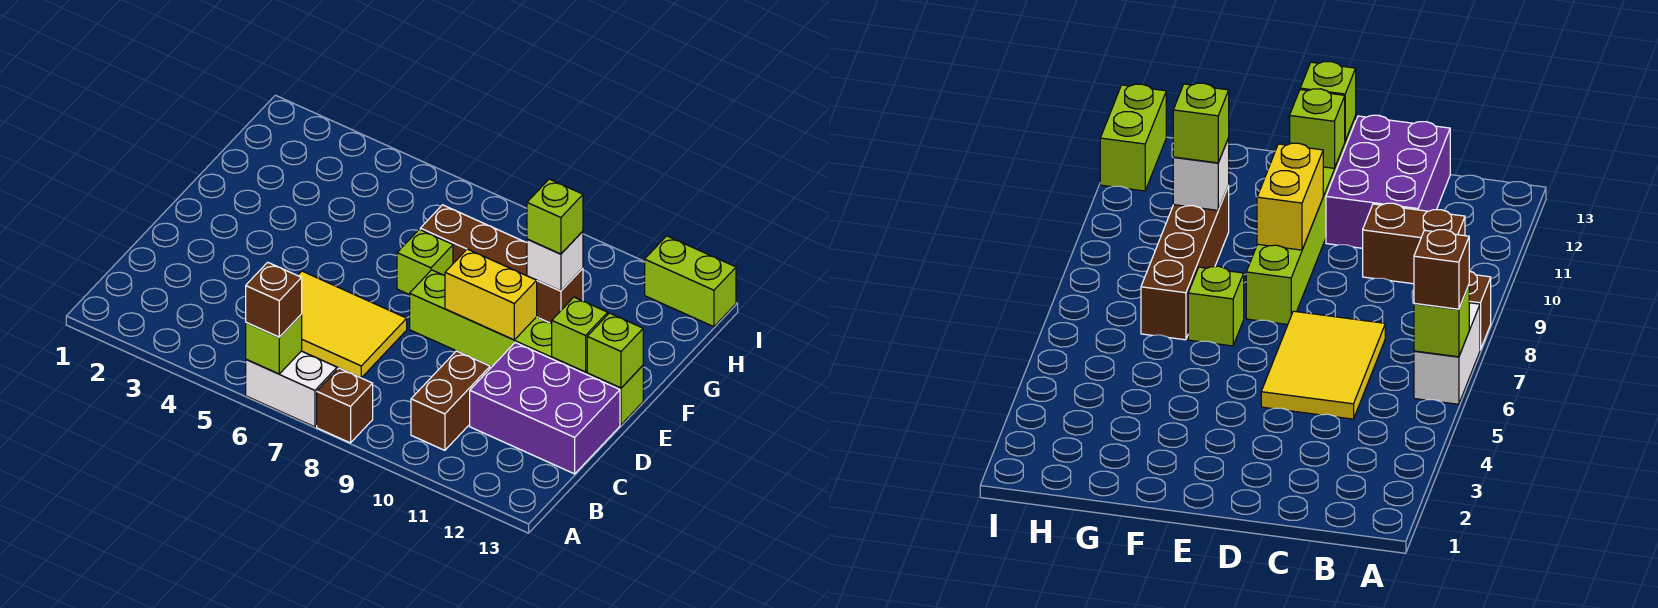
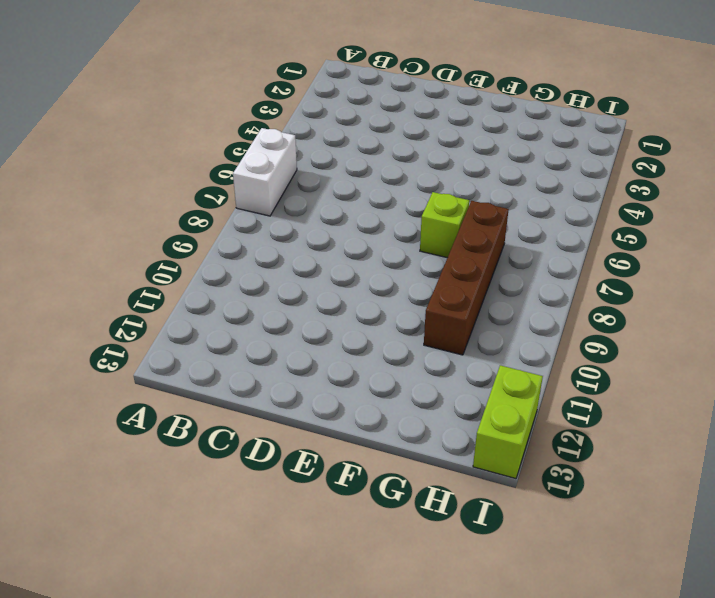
none -> brown brick A8 level 1
none -> brown brick B10:C10 level 1
none -> yellow tile C5:D7 level 1

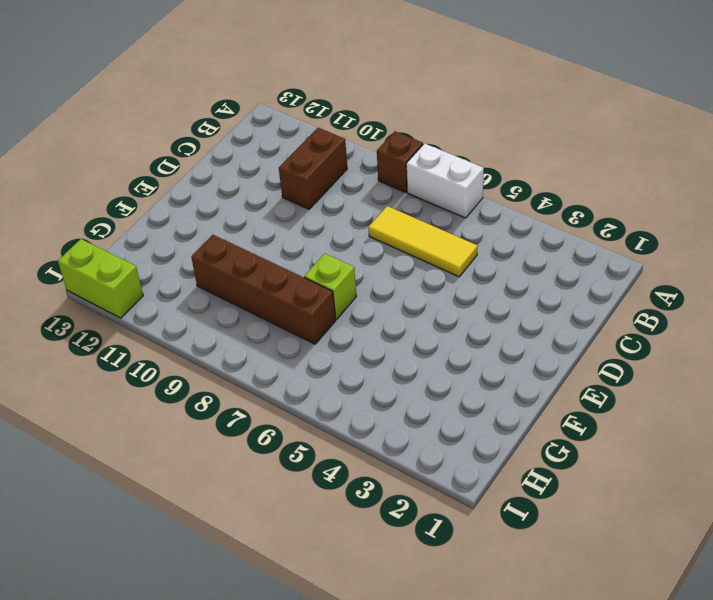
yellow tile C5:C7 level 1 -> yellow tile C5:D7 level 1
none -> purple brick C11:D13 level 1
none -> lime brick E8:E13 level 1
none -> lime brick A6 level 2

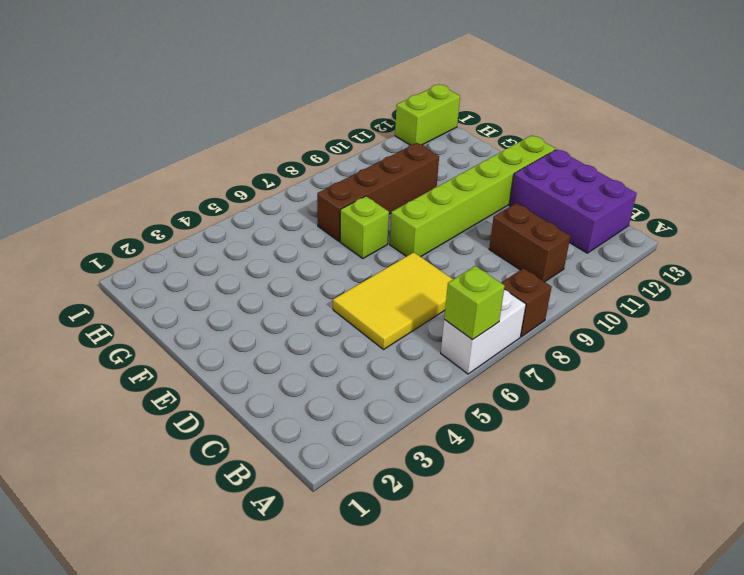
purple brick B12:D13 level 1 -> purple brick C11:D13 level 1
none -> yellow brick E9:E10 level 2
none -> lime brick E12 level 2
none -> lime brick E13 level 2

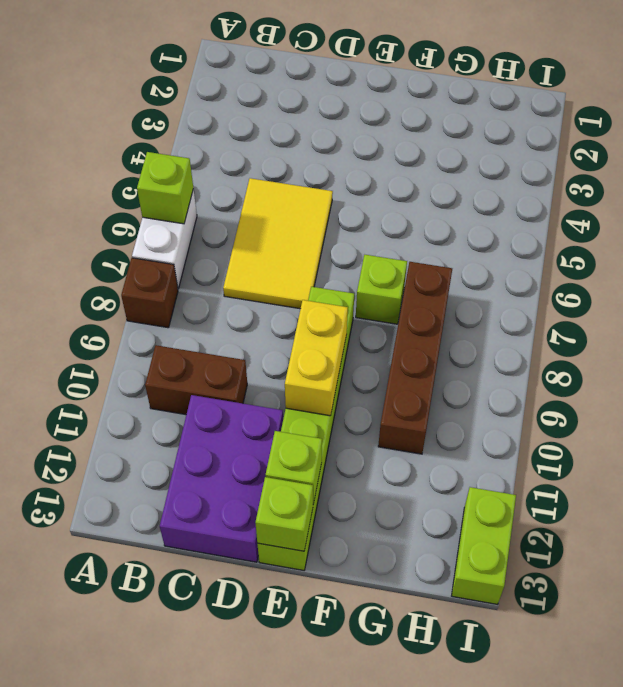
none -> white brick G10 level 2
none -> brown brick A6 level 3
none -> lime brick G10 level 3

